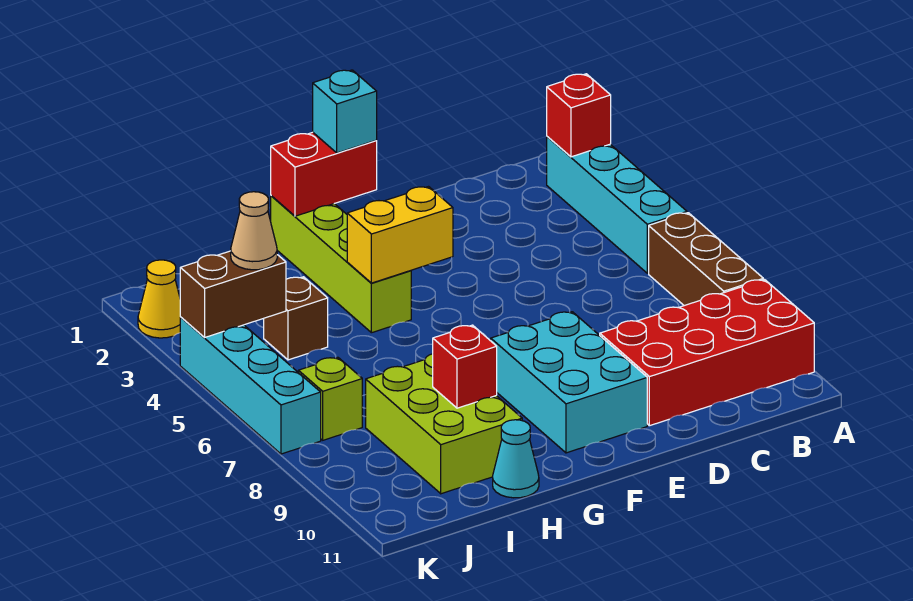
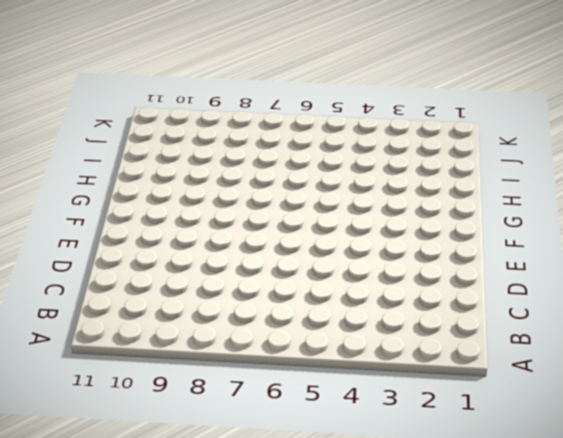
none -> cyan brick A2:A5 level 1
none -> brown brick A6:A8 level 1
none -> red brick A9:D10 level 1

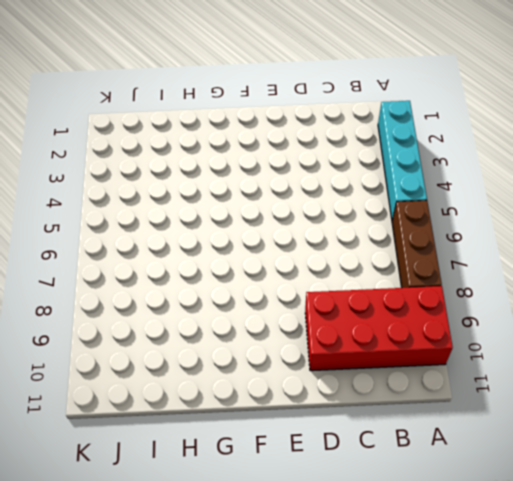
none -> cyan brick E8:F10 level 1
none -> lime brick G1:G4 level 1
none -> lime brick H8:I10 level 1

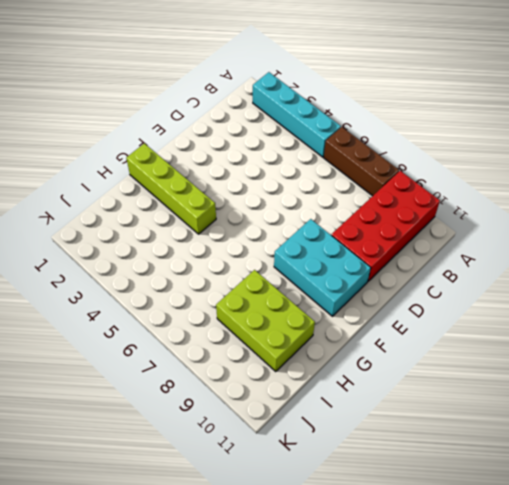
none -> cyan cone H11 level 1
none -> brown brick I4 level 1
none -> lime brick J7 level 1

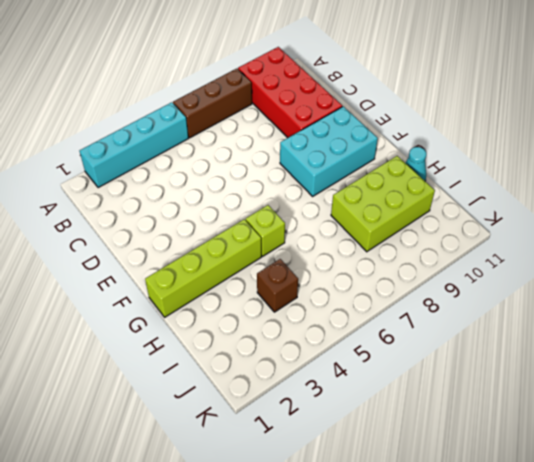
lime brick G5 level 1 -> lime brick J7 level 1
none -> yellow cone K2 level 1
none -> cyan brick K4:K7 level 1
none -> red brick A2 level 2

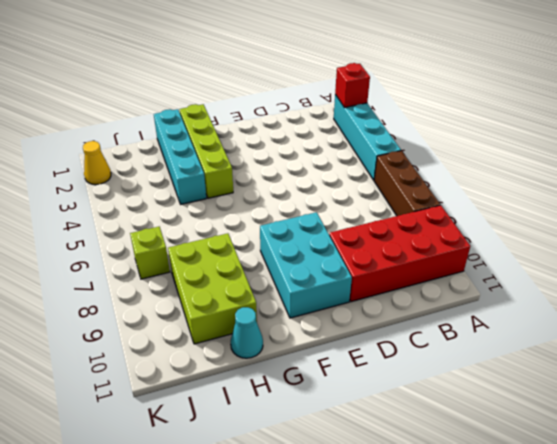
cyan brick H1:H4 level 1 -> cyan brick K4:K7 level 1
none -> brown brick I4 level 1
none -> red brick F1:G1 level 2
none -> yellow brick F4:G4 level 2

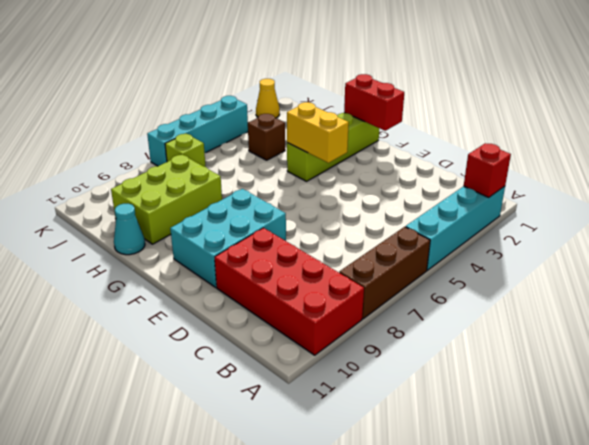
none -> red brick H9 level 2
none -> brown brick J4:K4 level 2
none -> cyan brick F1 level 3

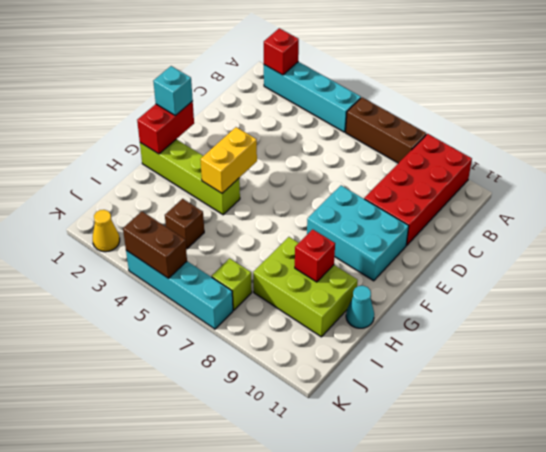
brown brick K4:K5 level 2 -> brown brick J4:K4 level 2
none -> tan cone J4 level 3

